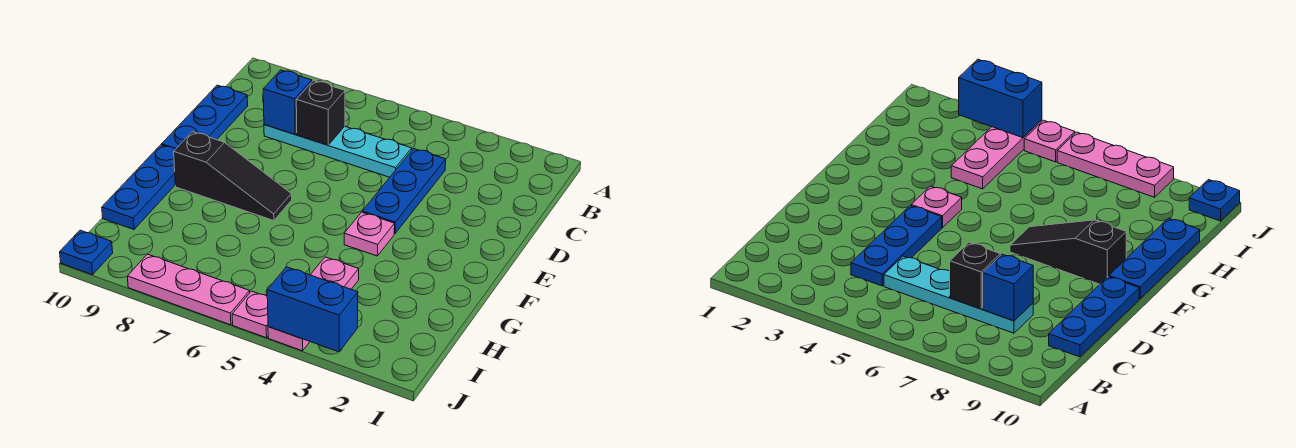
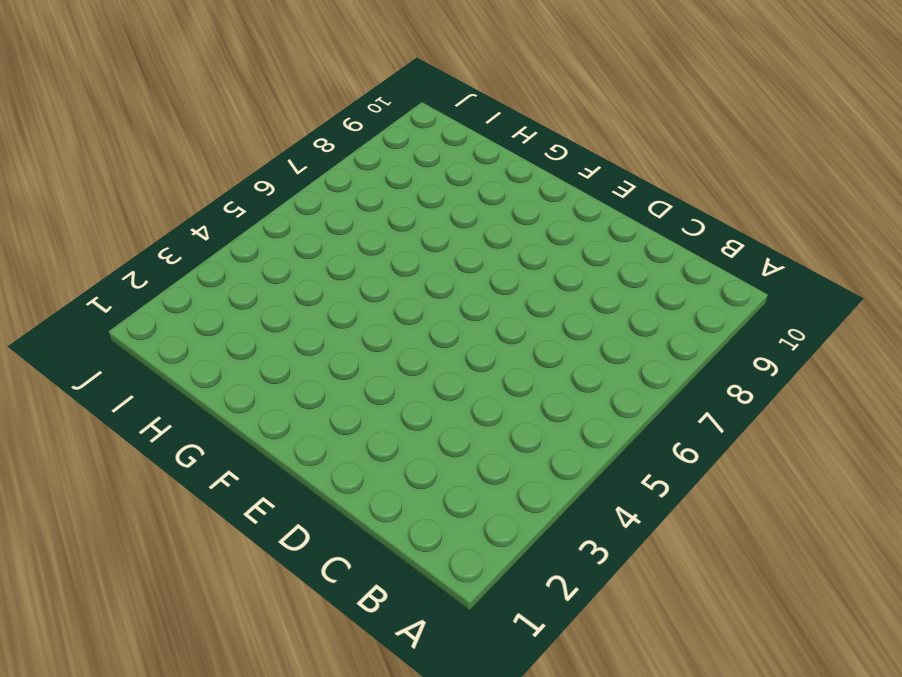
none -> blue plate C4:E4 level 1
none -> cyan plate C5:C8 level 1
none -> blue plate C10:E10 level 1

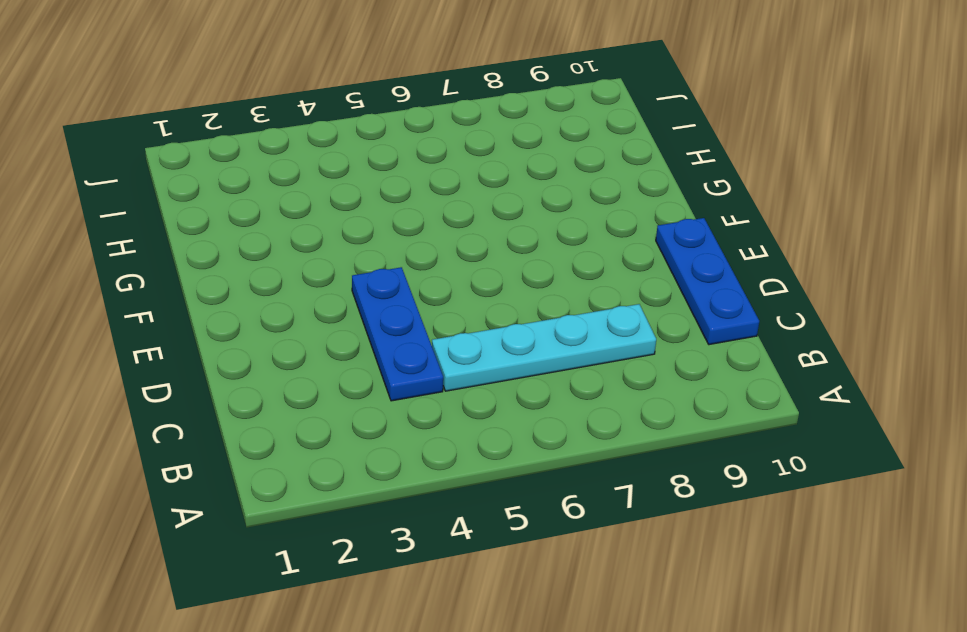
none -> pink plate F4 level 1
none -> black slope F7:F9 level 1 top 9
none -> blue plate F10:H10 level 1

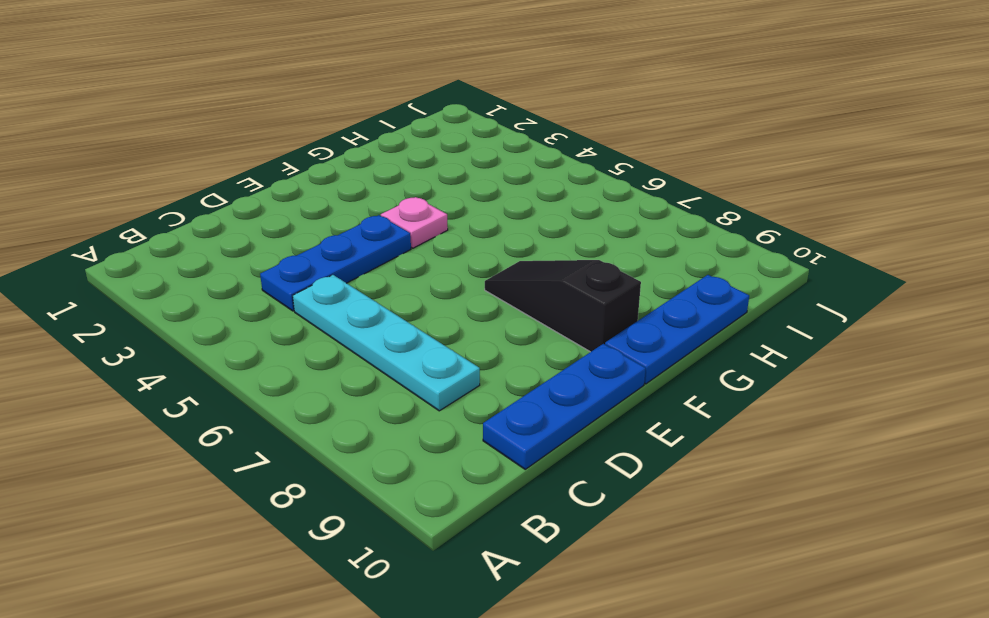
none -> pink plate H4:J4 level 1
none -> pink plate J5 level 1
none -> pink plate J6:J8 level 1

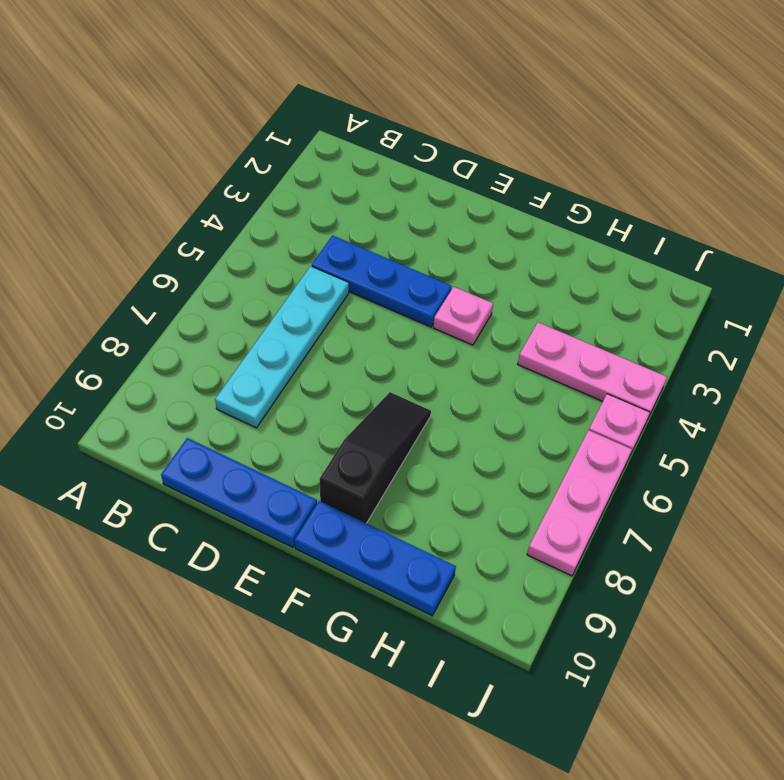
none -> blue plate J10 level 1
none -> black brick C7 level 2
none -> blue brick C8 level 2

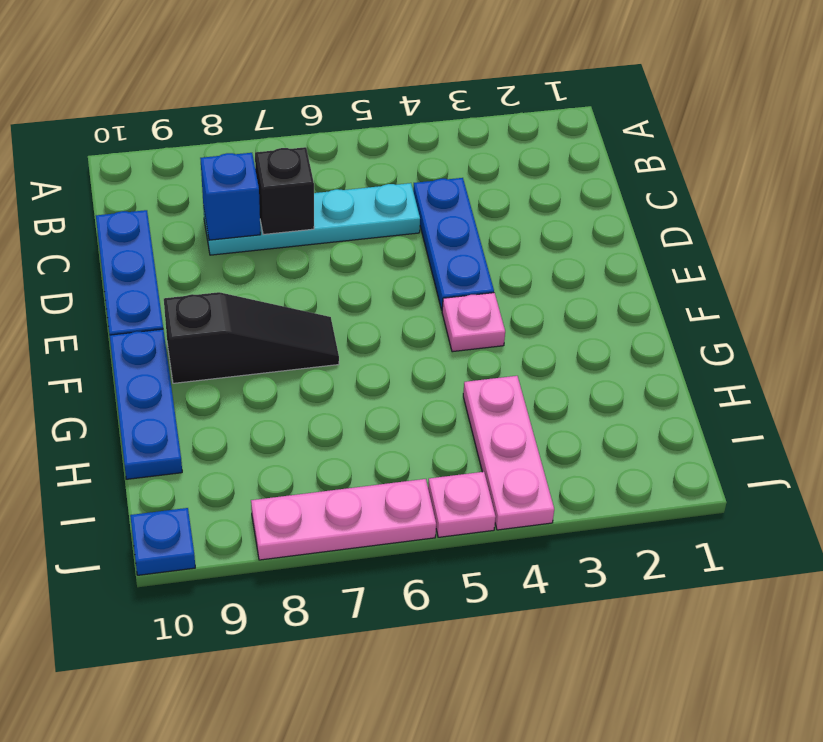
none -> blue brick J3:J4 level 2

